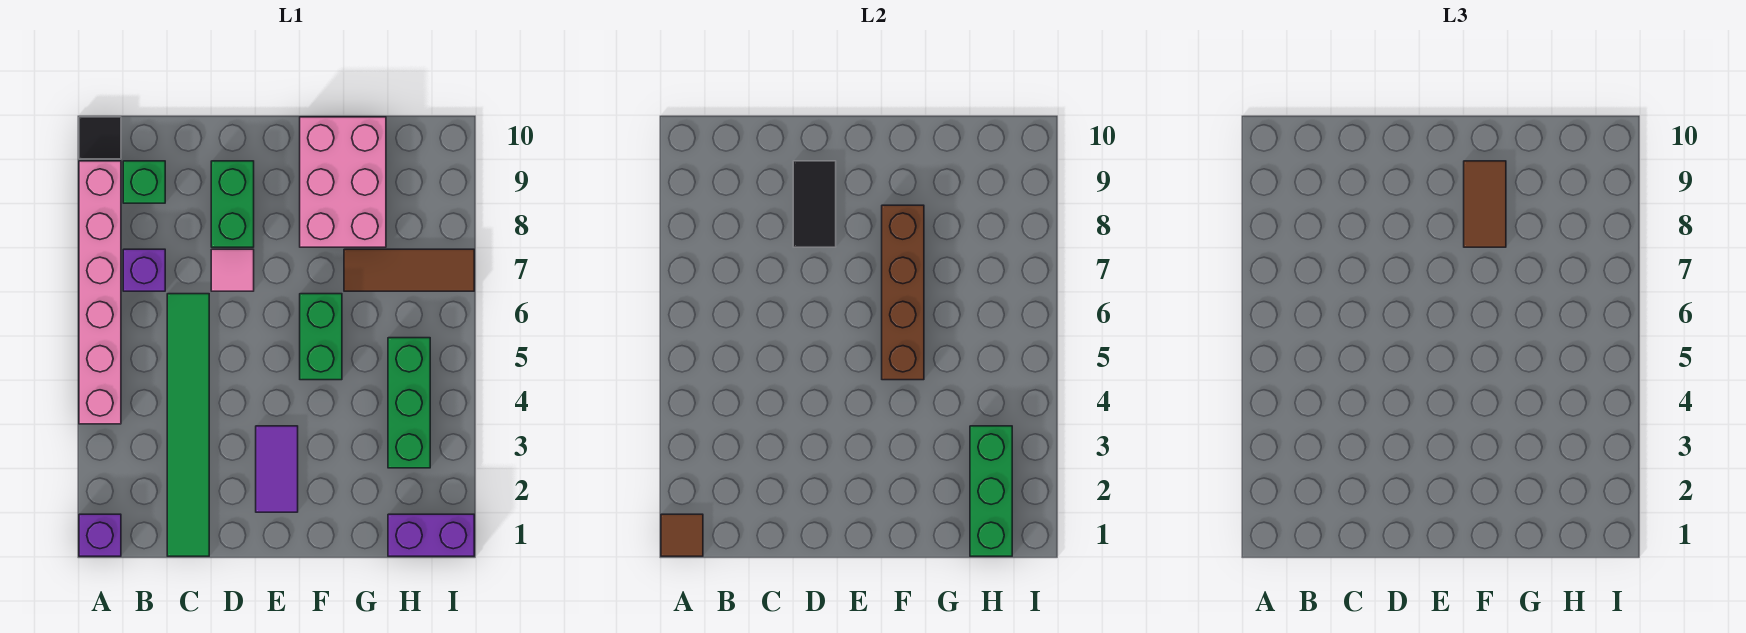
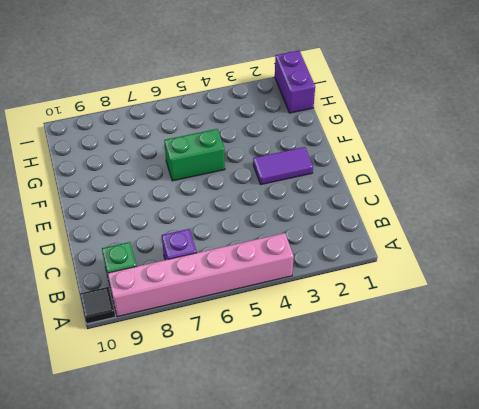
none -> purple brick A1 level 1
none -> green tile C1:C6 level 1
none -> pink tile D7 level 1

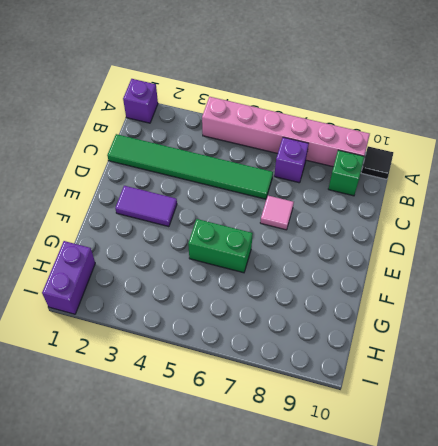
none -> green brick D8:D9 level 1
none -> pink brick F8:G10 level 1
none -> brown tile G7:I7 level 1

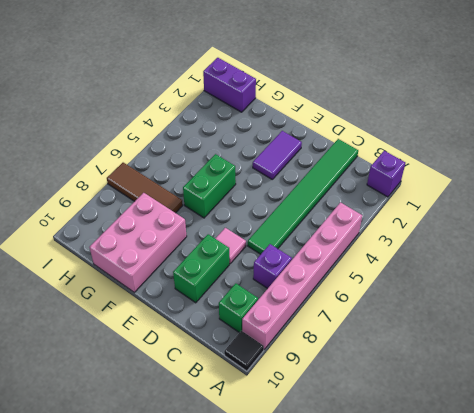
none -> green brick H3:H5 level 1
none -> brown tile A1 level 2
none -> black tile D8:D9 level 2

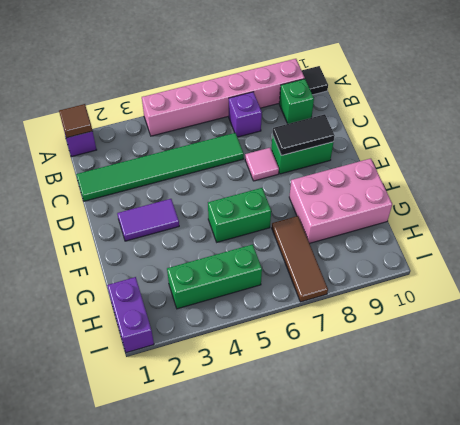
none -> brown brick F5:F8 level 2
none -> green brick H1:H3 level 2
none -> brown tile F8:F9 level 3

